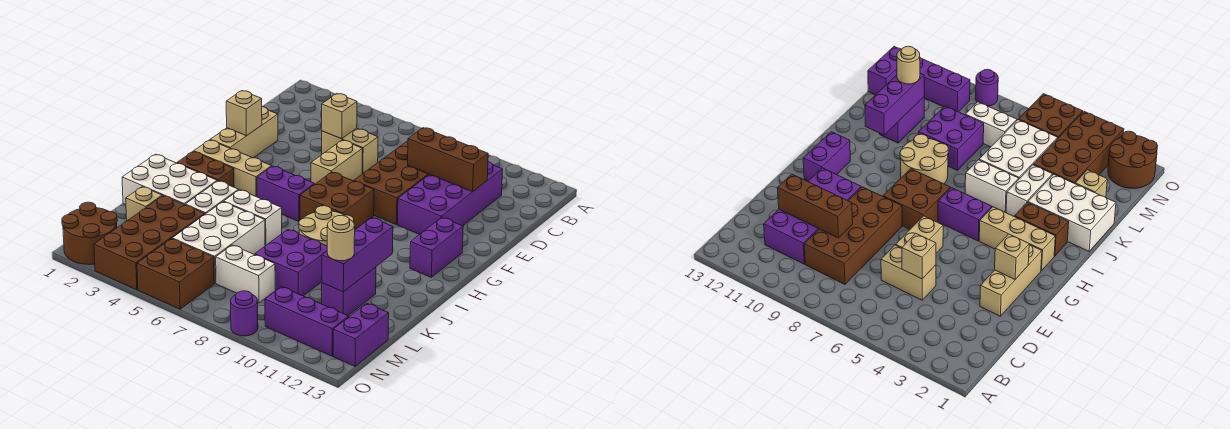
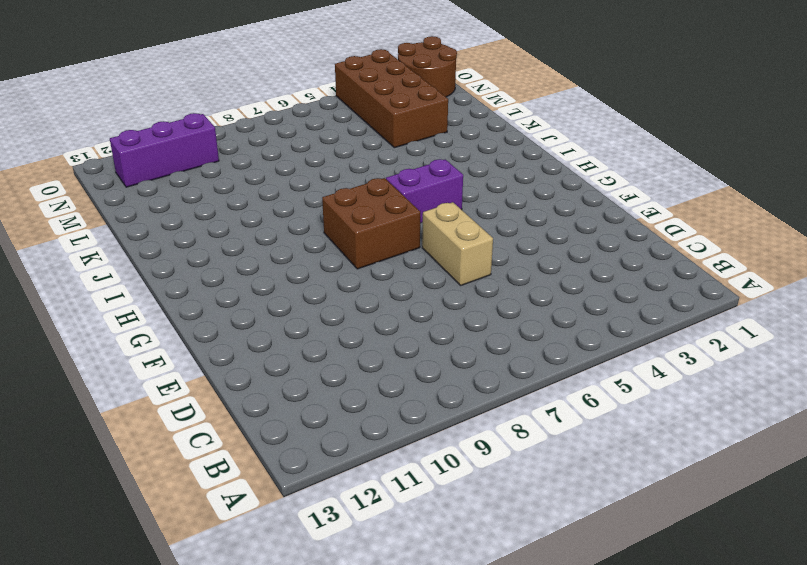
none -> brown brick C8:F9 level 1
none -> purple brick C10:F11 level 1
none -> tan brick D5:D6 level 1
none -> tan brick E2:G2 level 1

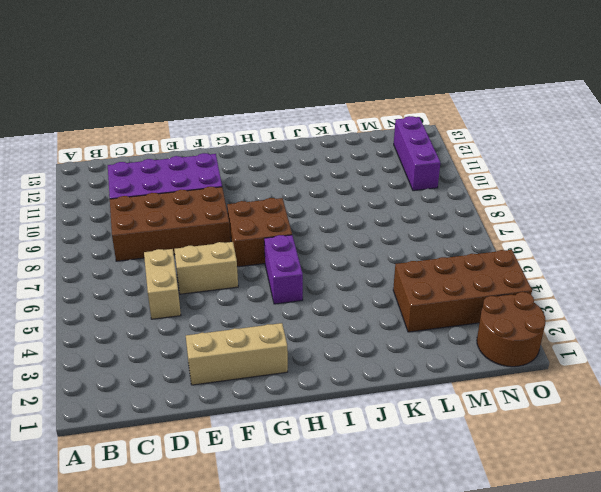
none -> purple brick G12:H12 level 1
none -> tan brick H2:H4 level 1
none -> brown brick I2:I3 level 1
none -> tan round brick I8:J9 level 1

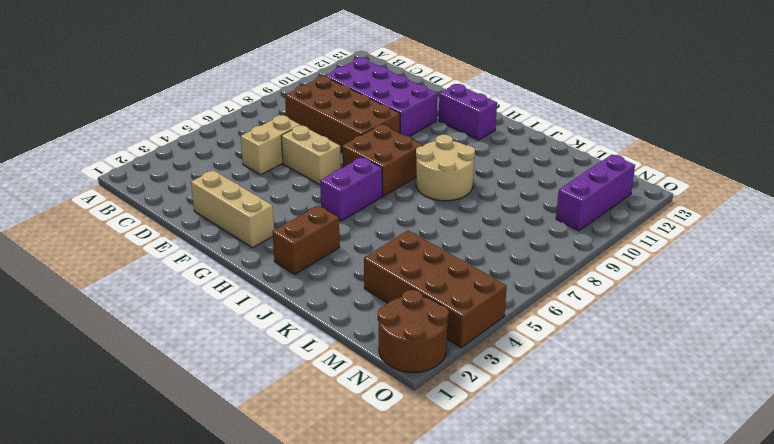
none -> tan brick H2:H4 level 1
none -> white brick J1:K3 level 1
none -> white brick J4:K4 level 1
none -> white brick J5:J6 level 1

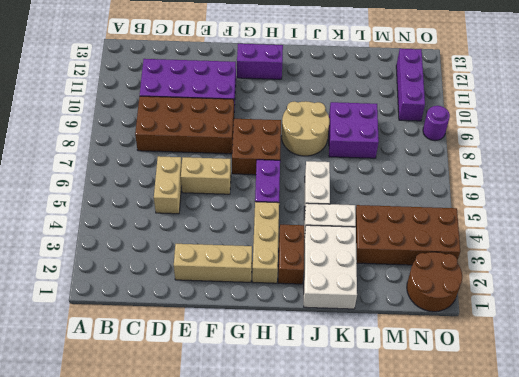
none -> white brick K5:M6 level 1
none -> purple brick K11:L11 level 1
none -> tan brick L2 level 1
none -> white brick M7:M8 level 1

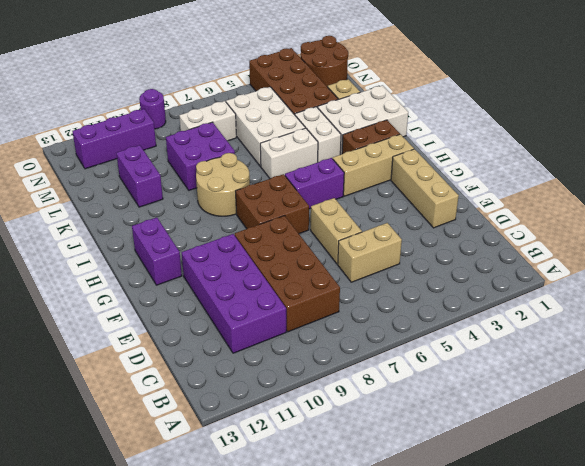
none -> purple brick M13:N13 level 1
none -> brown brick N5:O6 level 1
none -> tan brick D5 level 2
none -> brown brick D9:D11 level 2

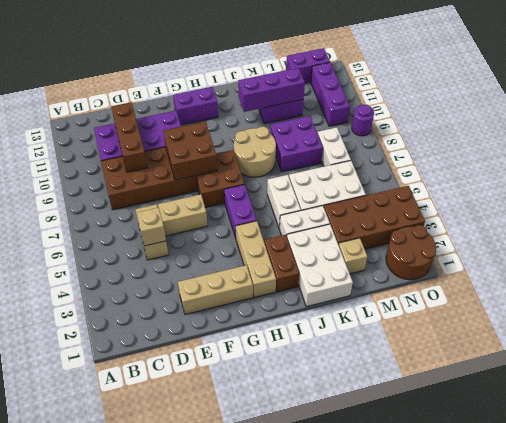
brown brick F8:G9 level 2 -> brown brick N5:O6 level 1
none -> tan brick F2 level 2
none -> tan round brick L11 level 3

